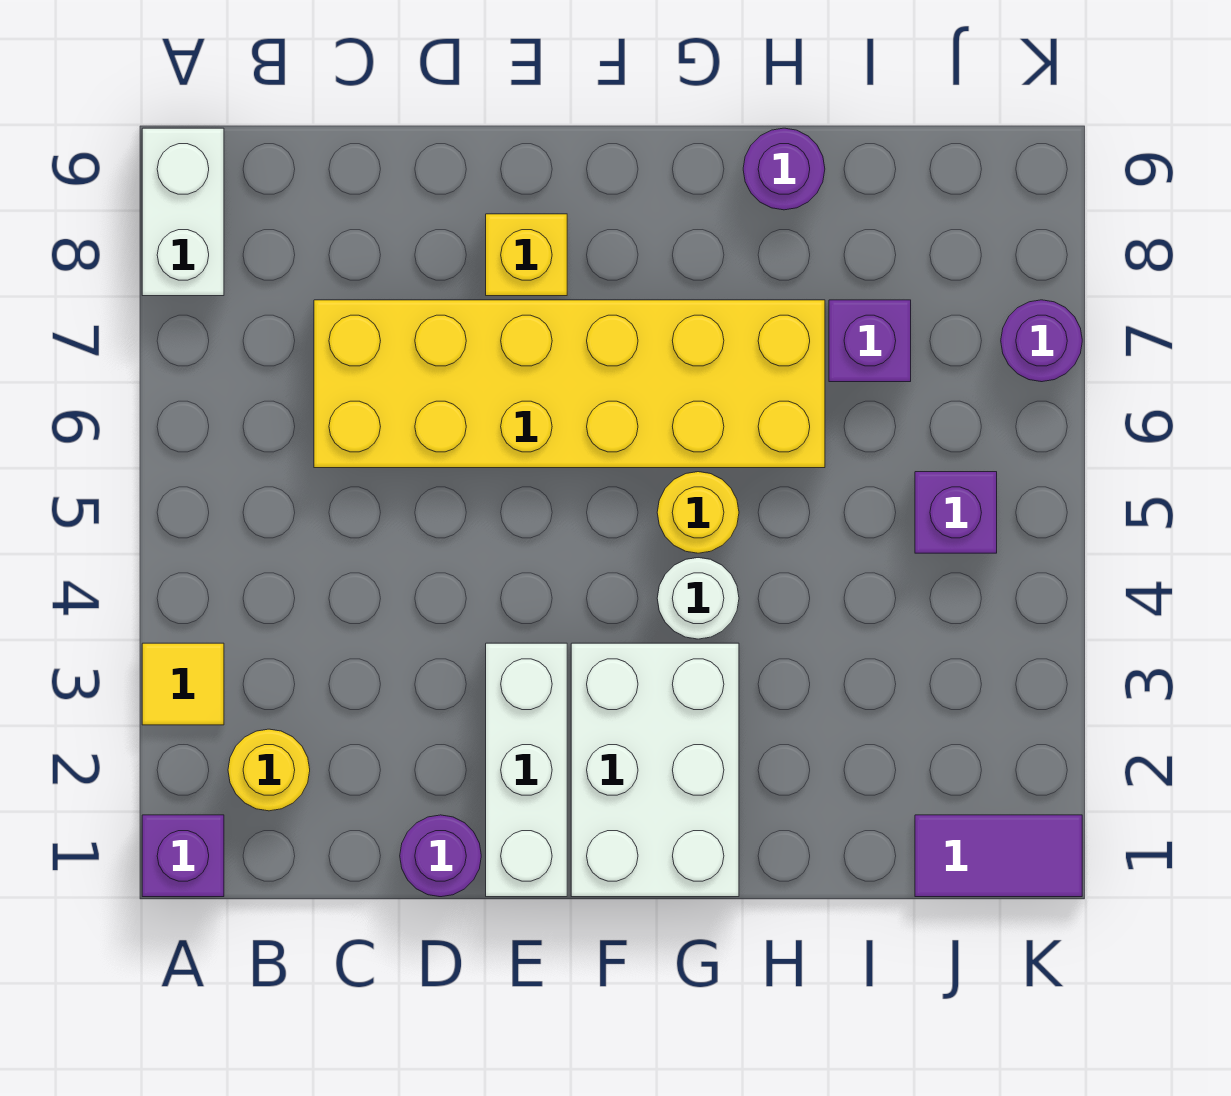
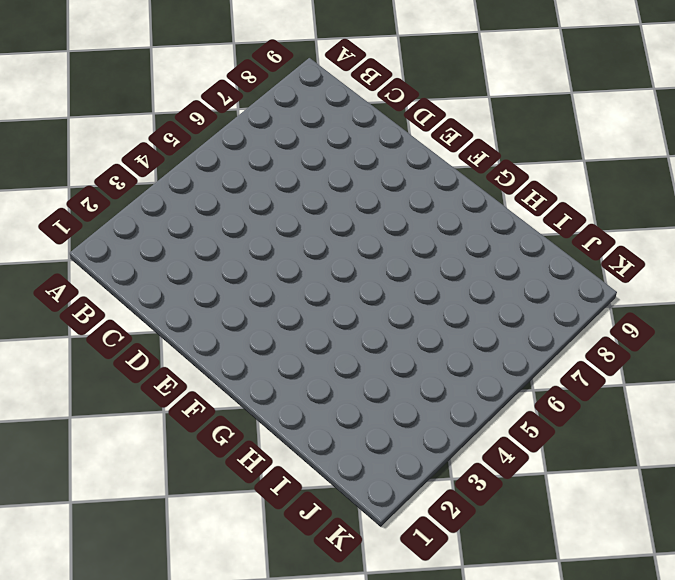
none -> purple brick A1 level 1
none -> yellow tile A3 level 1
none -> white brick A8:A9 level 1

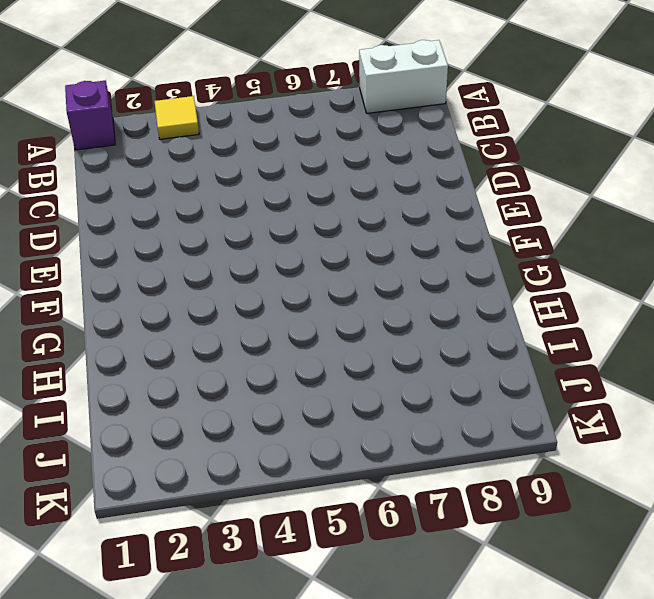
none -> yellow round brick B2 level 1
none -> yellow brick C6:H7 level 1
none -> purple round brick D1 level 1

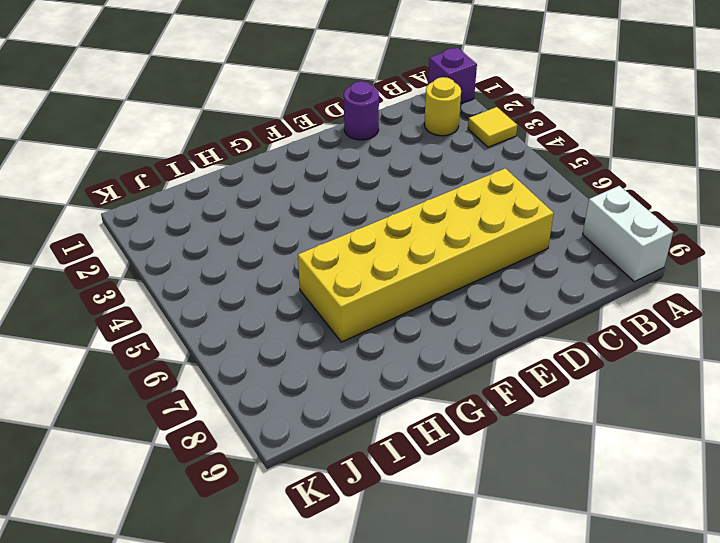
none -> white brick E1:E3 level 1
none -> yellow brick E8 level 1
none -> white brick F1:G3 level 1

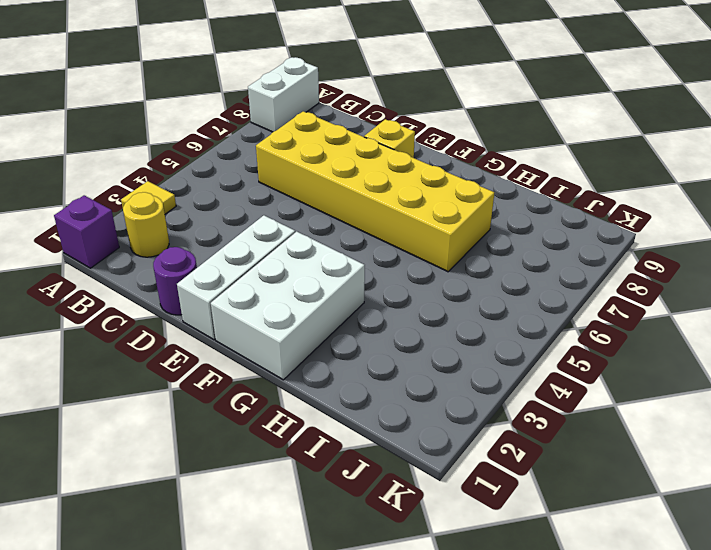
none -> white round brick G4 level 1
none -> yellow round brick G5 level 1
none -> purple round brick H9 level 1

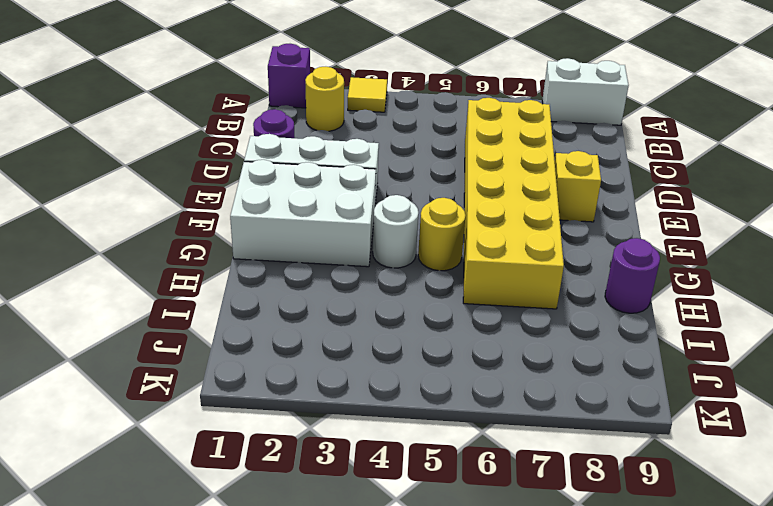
none -> purple brick I7 level 1
none -> purple tile J1:K1 level 1
none -> purple brick J5 level 1

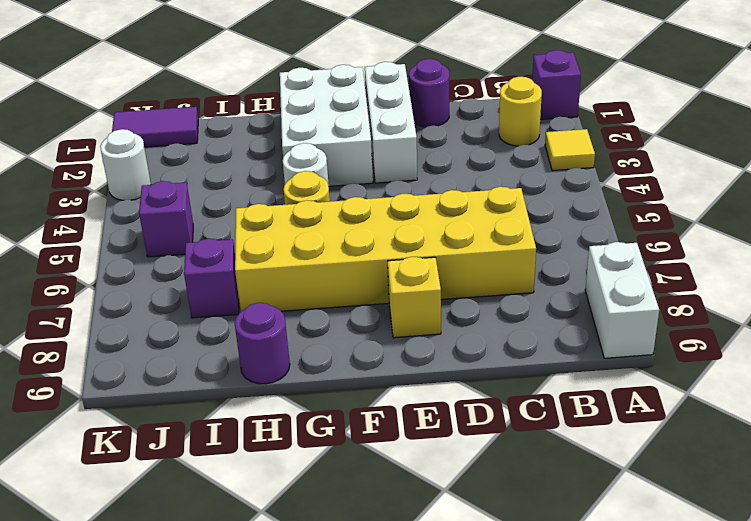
white round brick K3 level 1 -> none
none -> purple round brick K7 level 1

